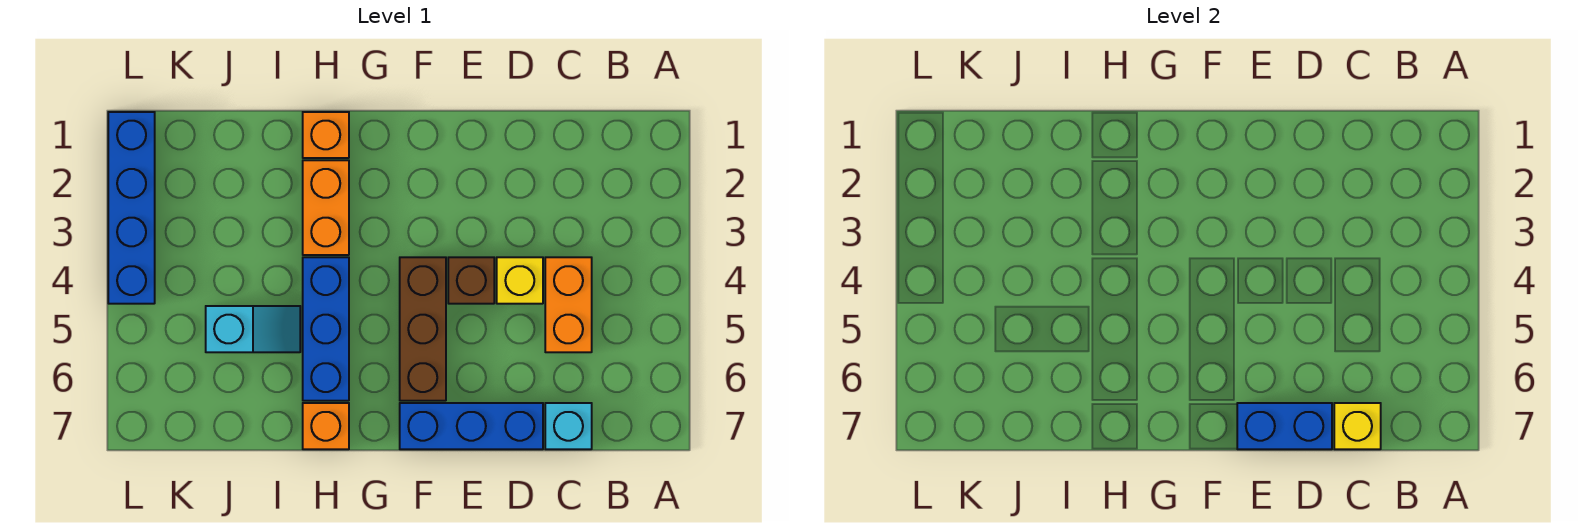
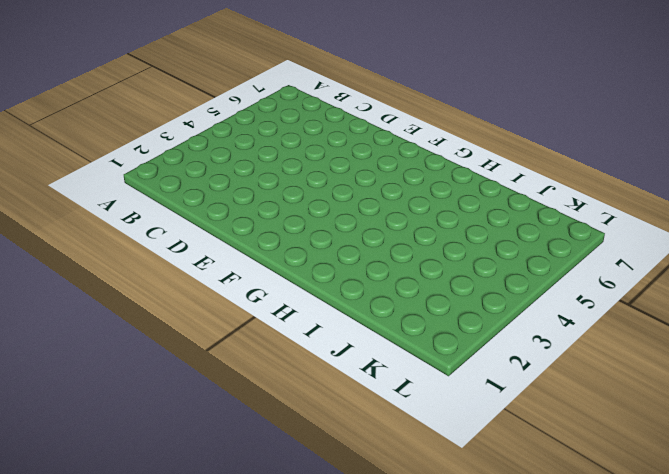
none -> orange brick C4:C5 level 1
none -> cyan brick C7 level 1
none -> yellow brick D4 level 1

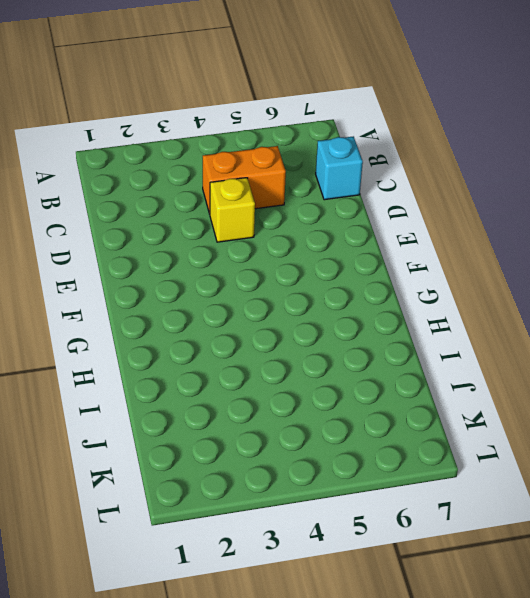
none -> blue brick D7:F7 level 1
none -> brown brick E4 level 1
none -> brown brick F4:F6 level 1

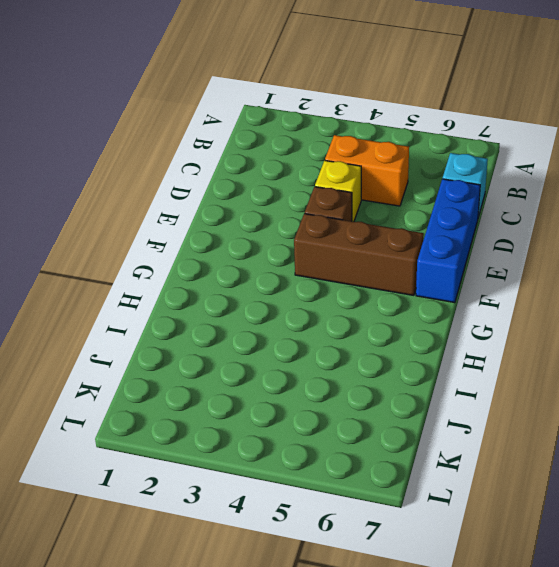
none -> orange brick H1 level 1
none -> orange brick H2:H3 level 1
none -> blue brick H4:H6 level 1

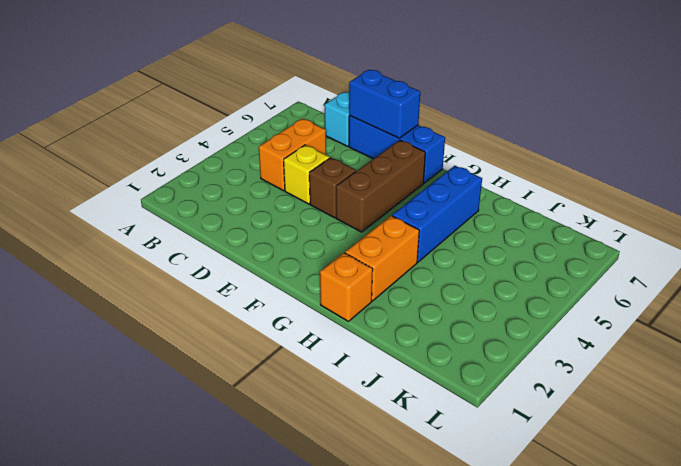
none -> orange brick H7 level 1
none -> cyan slope I5:J5 level 1 top J
none -> blue brick L1:L4 level 1

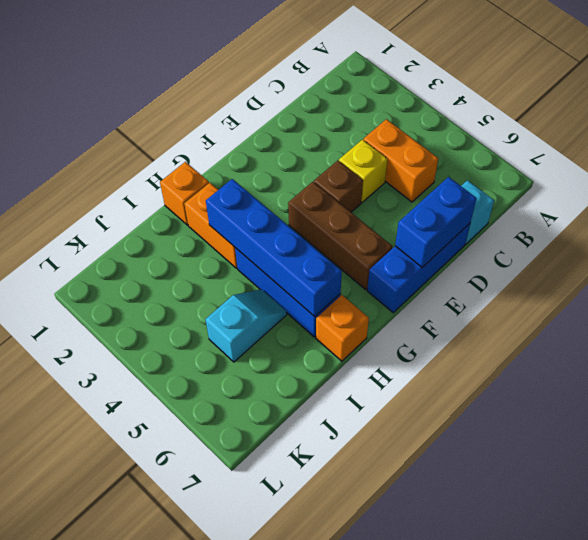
blue brick H3:H6 level 2 -> blue brick L1:L4 level 1
none -> yellow brick C7 level 2

